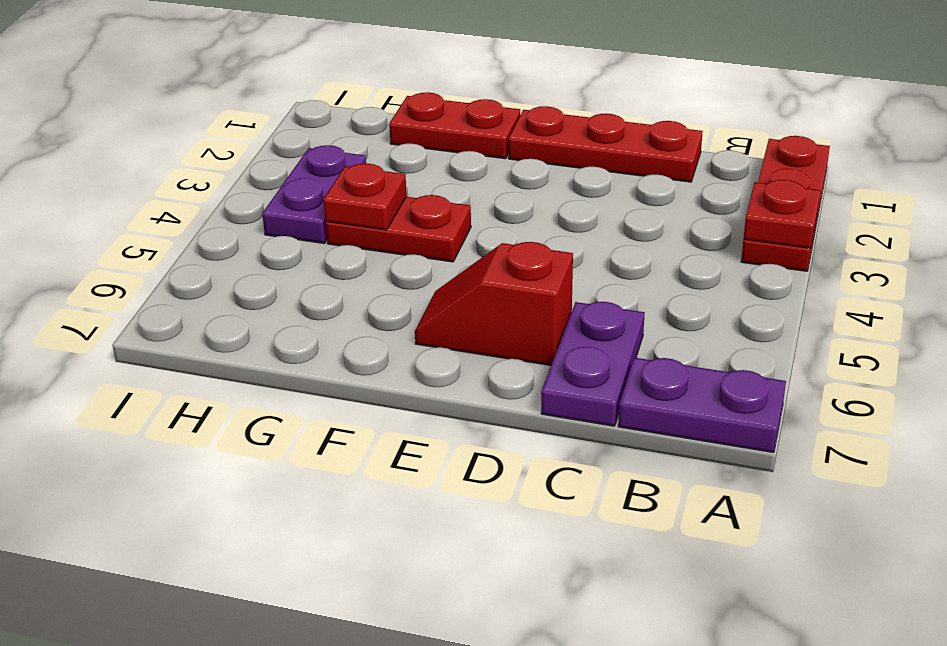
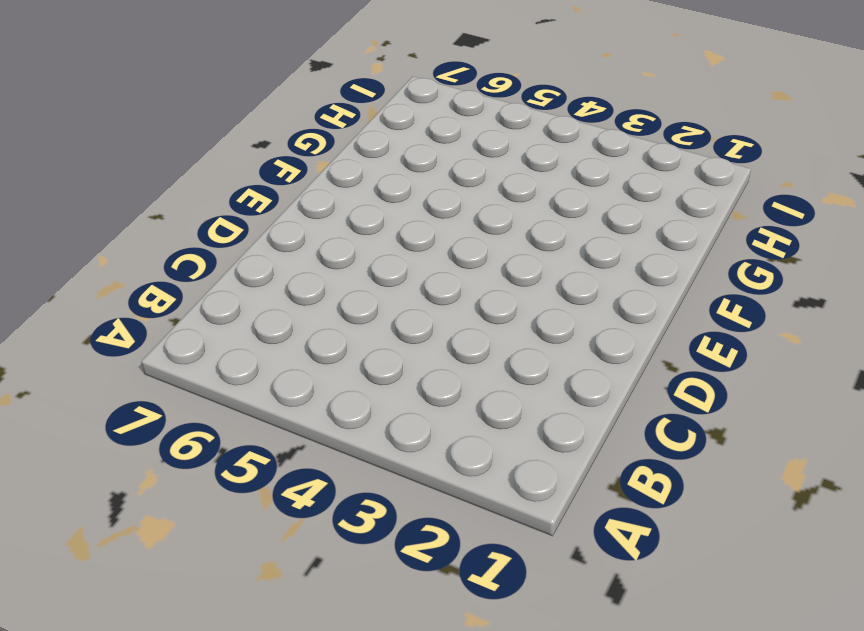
none -> red plate A1:A3 level 1
none -> purple plate A7:B7 level 1

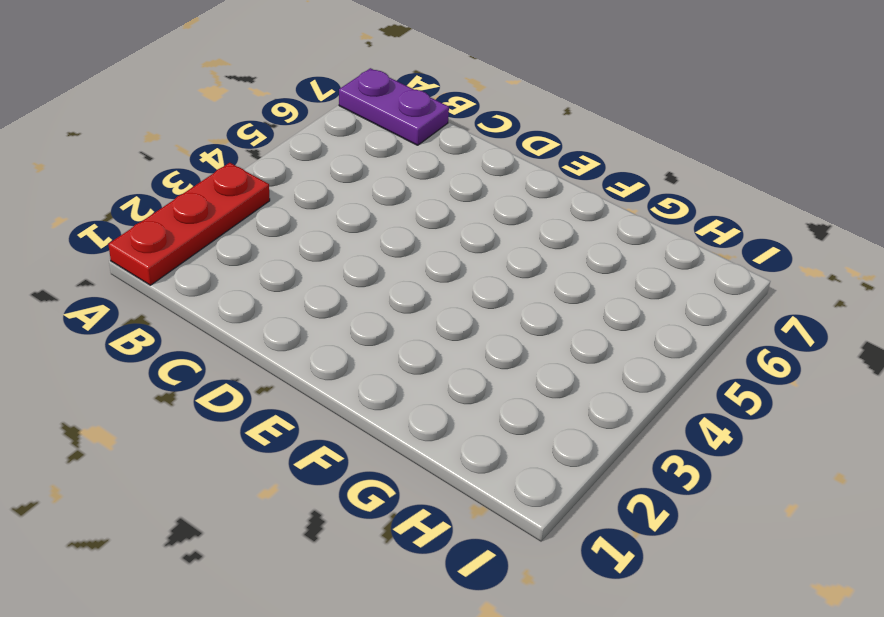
none -> red plate C1:E1 level 1
none -> purple plate C6:C7 level 1

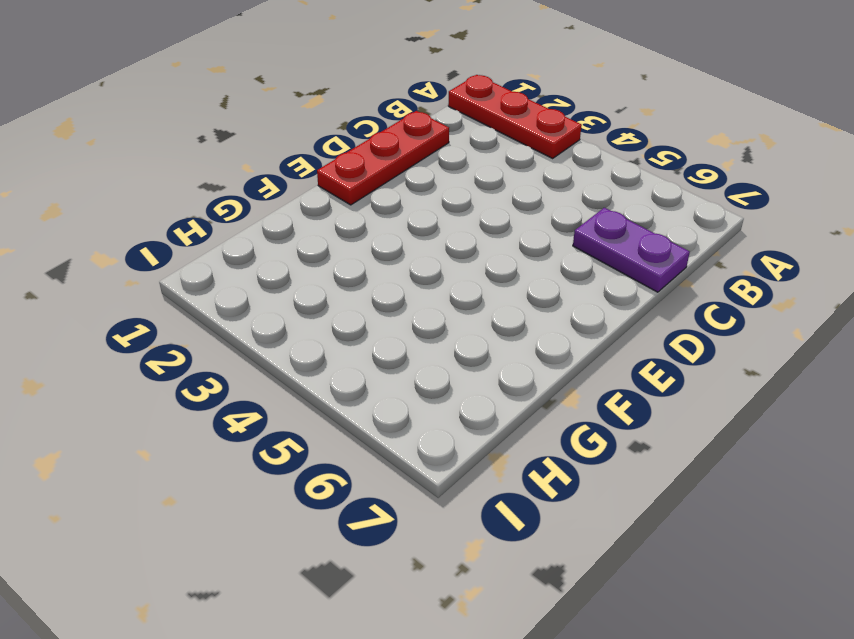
none -> purple plate A7:B7 level 1
none -> red slope D6:E6 level 1 top D

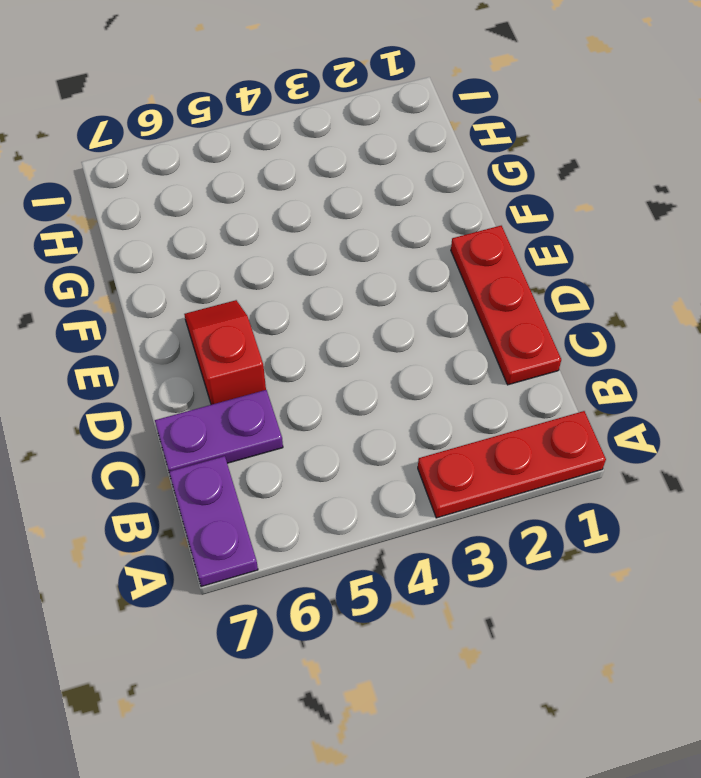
none -> red plate F1:G1 level 1
none -> red plate F4:G4 level 1

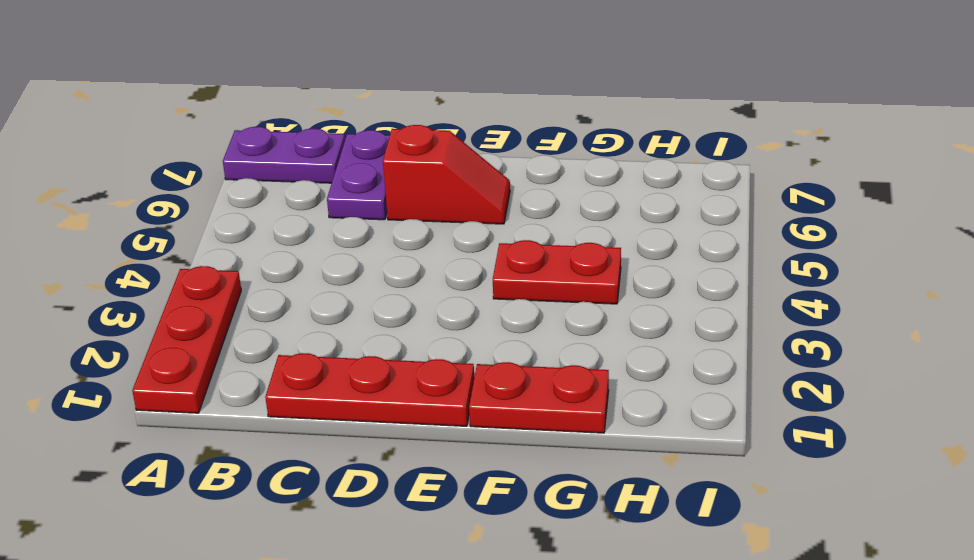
none -> purple plate H3:H4 level 1
none -> red plate A3 level 2

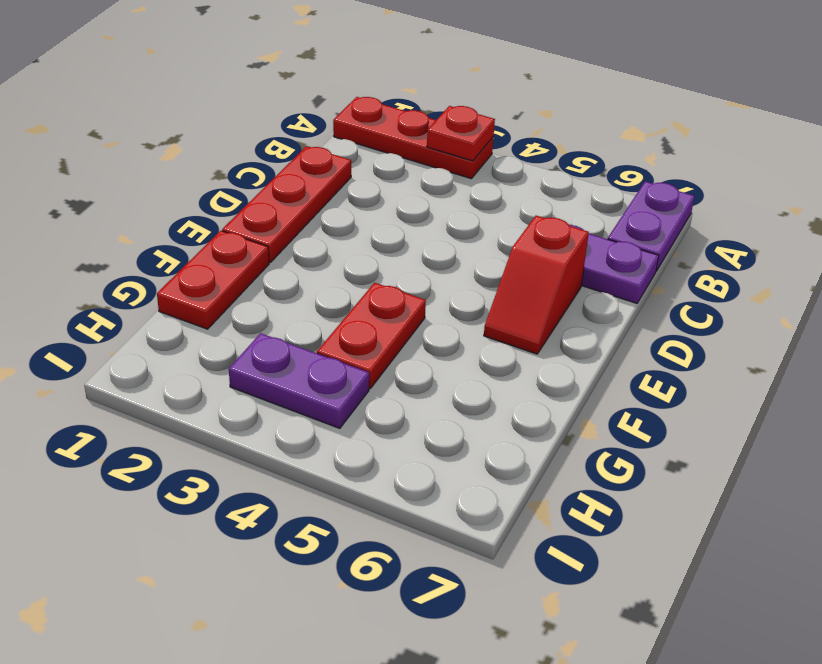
none -> red plate G4 level 2

